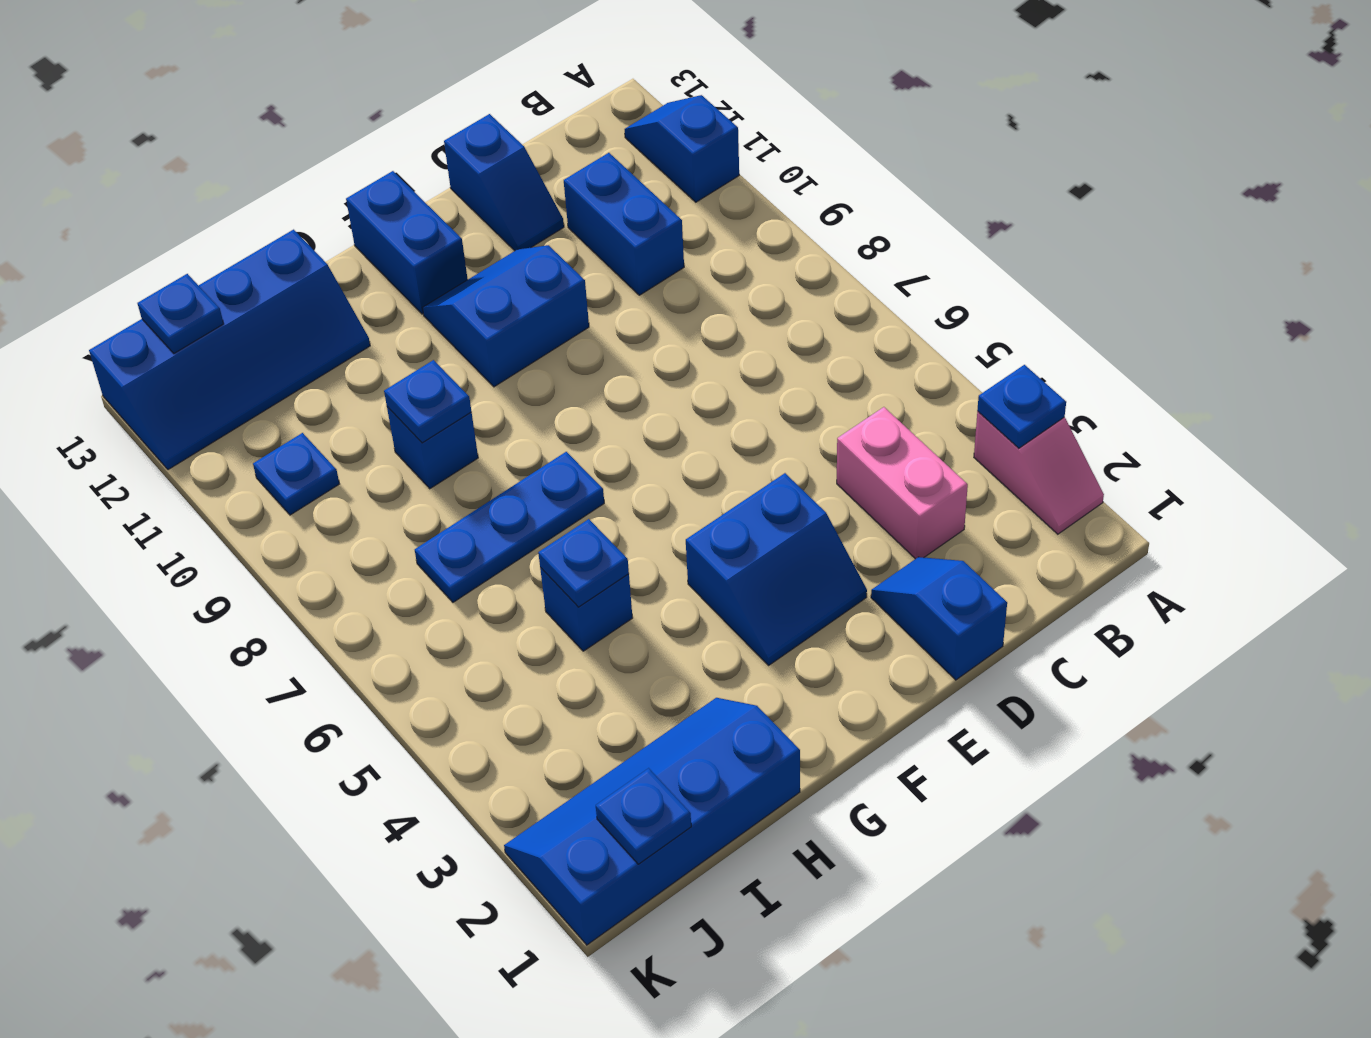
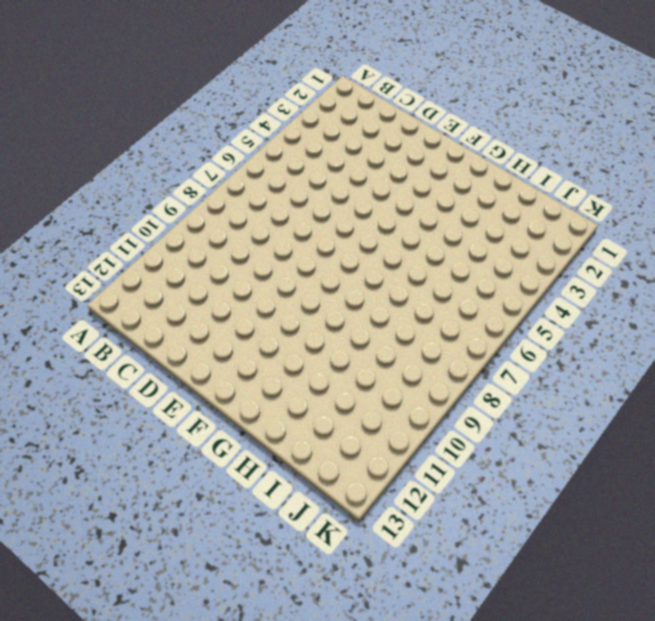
none -> pink slope A2:A3 level 1 top 3
none -> blue slope A11:A12 level 1 top 11
none -> pink brick C3:C4 level 1

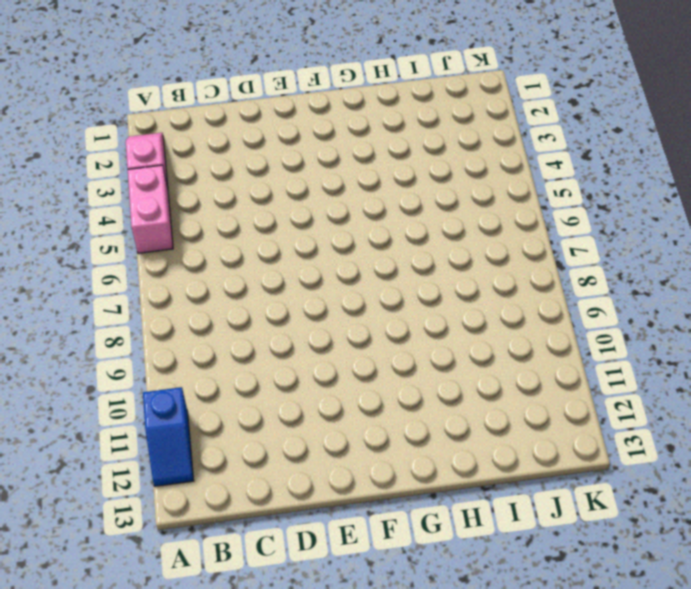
pink brick A4:A5 level 1 -> pink brick C3:C4 level 1
none -> blue brick C10:C11 level 1
none -> blue slope D1:D2 level 1 top 1
none -> blue slope D12:D13 level 1 top 13

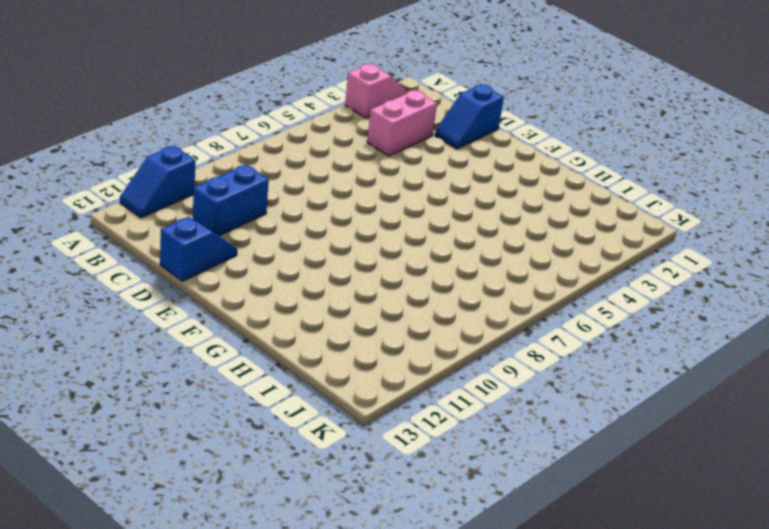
none -> blue slope E3:F4 level 1 top 4
none -> blue slope E10:F11 level 1 top 10
none -> blue brick F12:F13 level 1

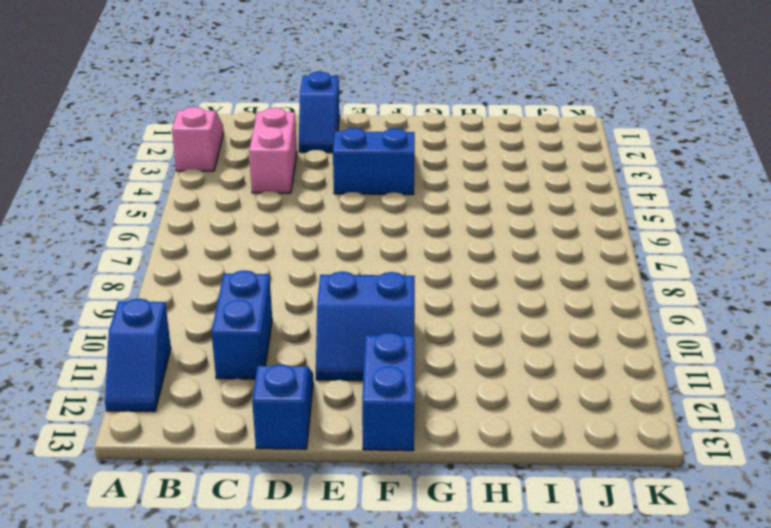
none -> blue plate G7:I7 level 1
none -> blue slope H1:K2 level 1 top 1
none -> blue brick H5 level 1

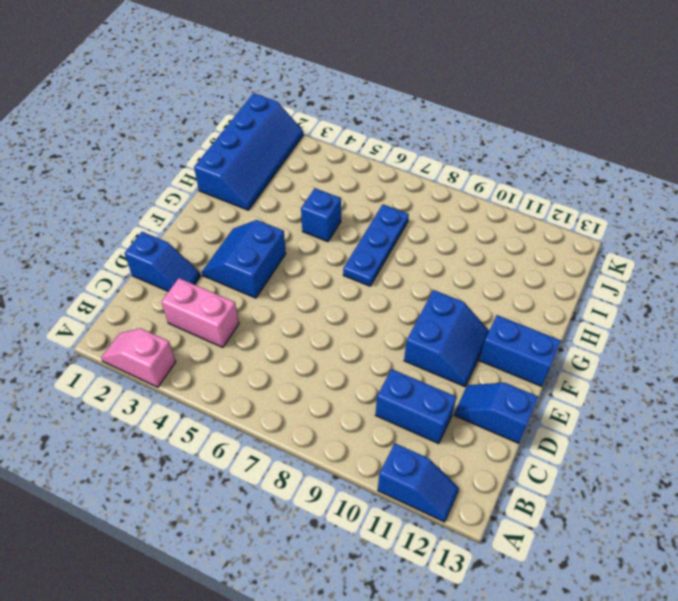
none -> blue brick H9 level 1
none -> blue slope H12:K13 level 1 top 13
none -> blue plate J10 level 1

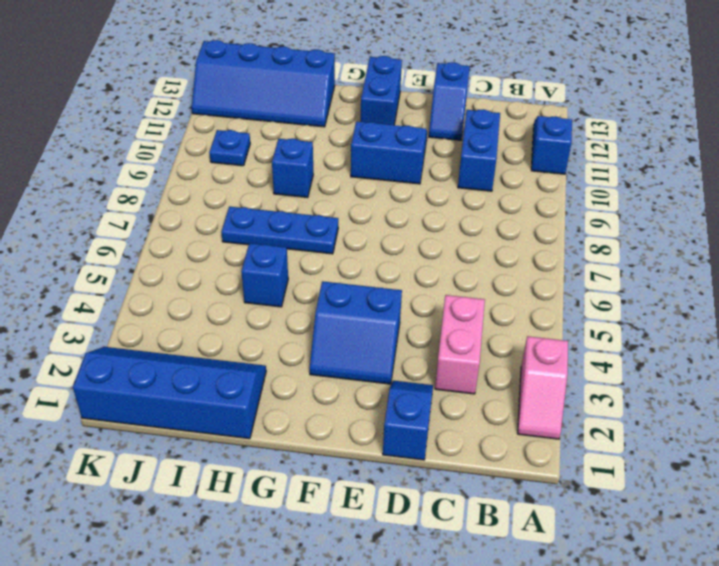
none -> blue plate A3 level 2
none -> blue plate H5 level 2
none -> blue plate H9 level 2

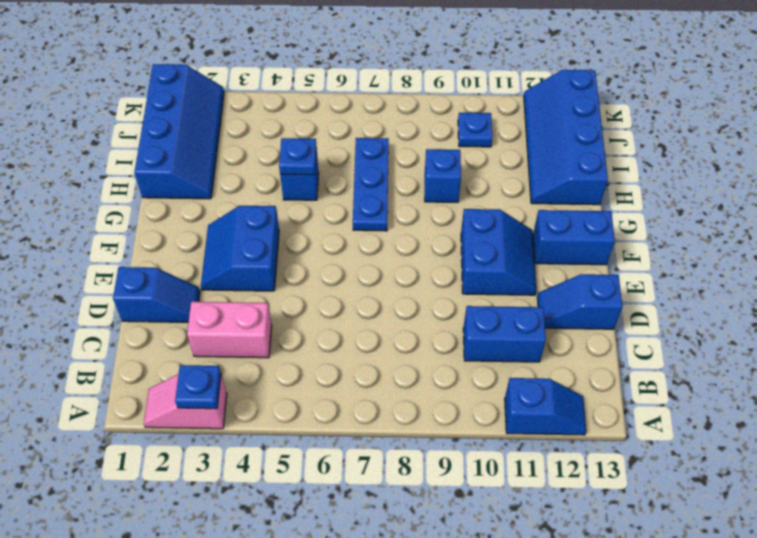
none -> blue plate H9 level 2
none -> blue plate J1 level 2
none -> blue plate J13 level 2

